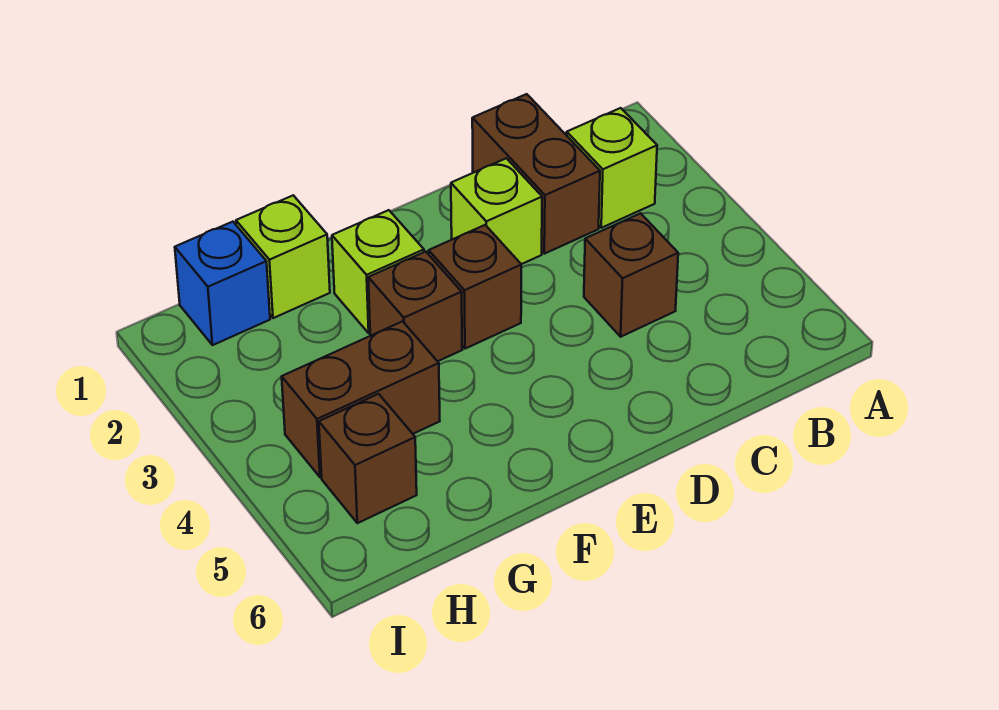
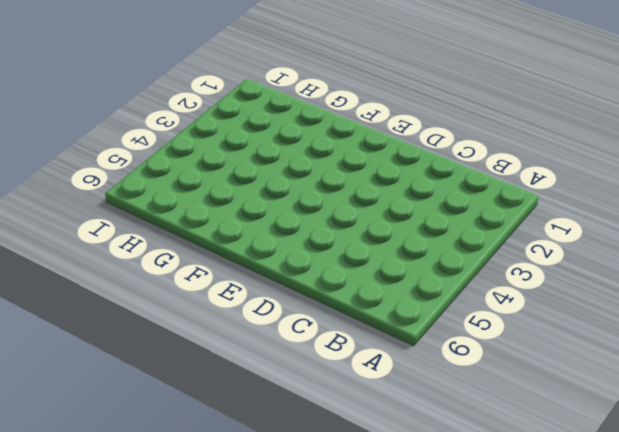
none -> lime brick B2 level 1
none -> brown brick C1:C2 level 1

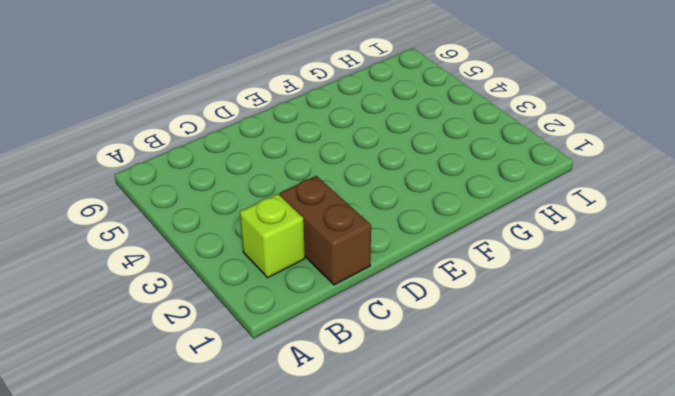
none -> brown brick C4 level 1
none -> lime brick D2 level 1

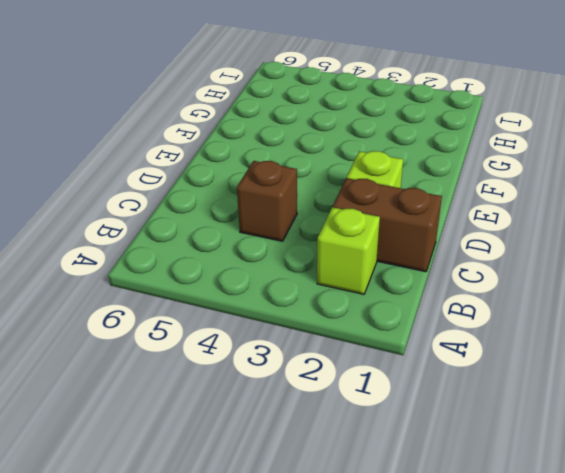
none -> brown brick E3 level 1
none -> lime brick F2 level 1

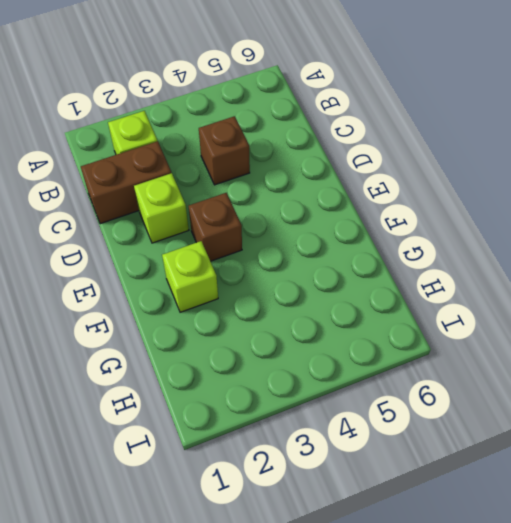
none -> brown brick F3 level 1
none -> lime brick G1 level 1

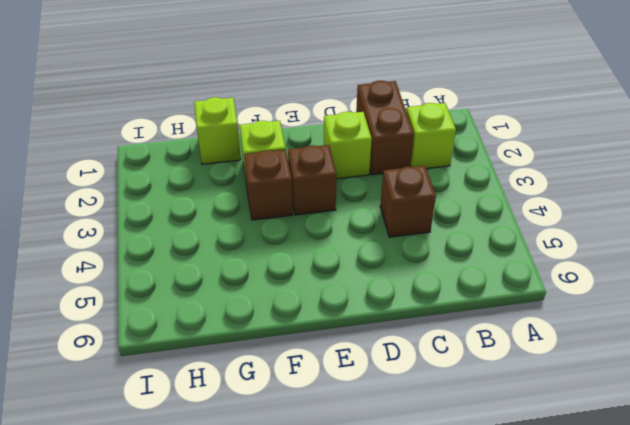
none -> brown brick G4:H4 level 1
none -> blue brick H1 level 1

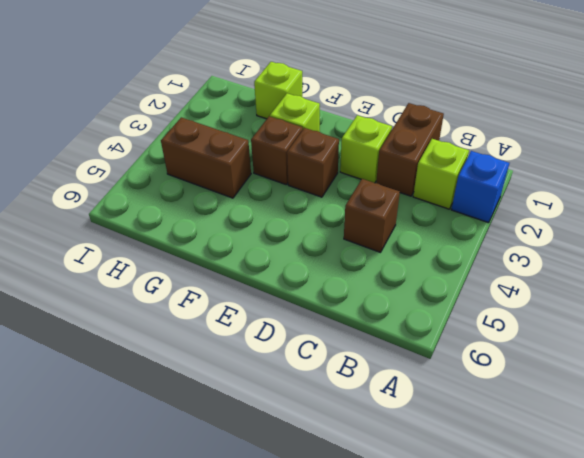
blue brick A2 level 1 -> blue brick H1 level 1
none -> brown brick H5 level 1

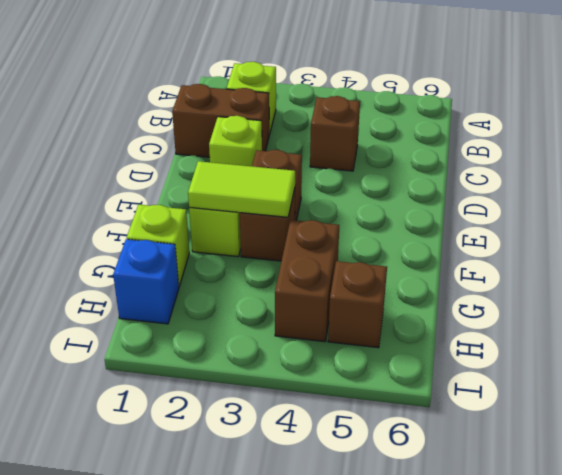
lime tile F2:F3 level 2 -> none

